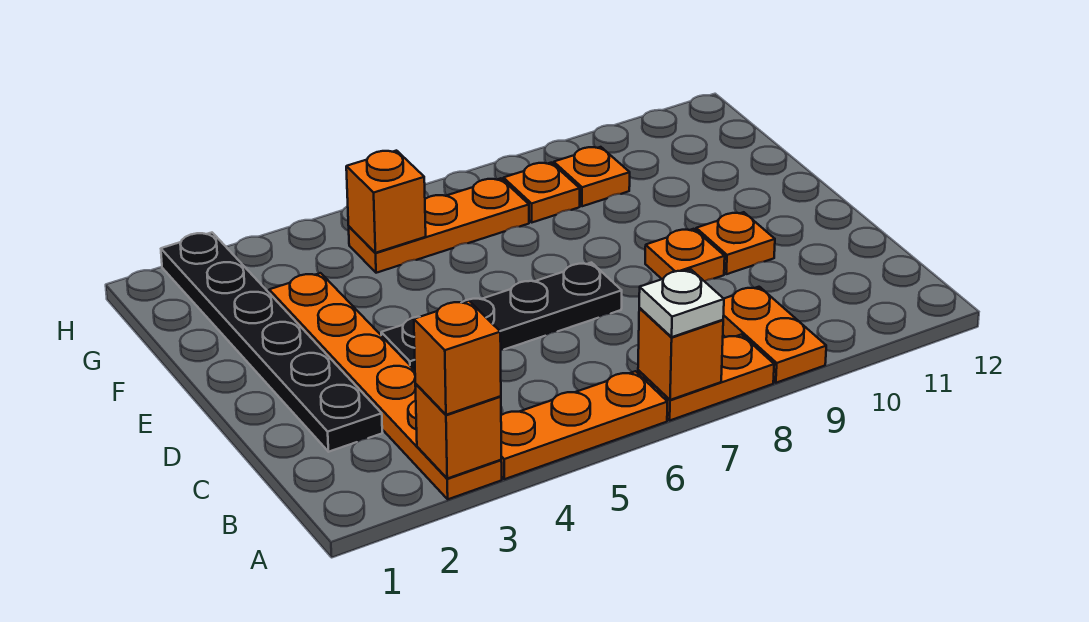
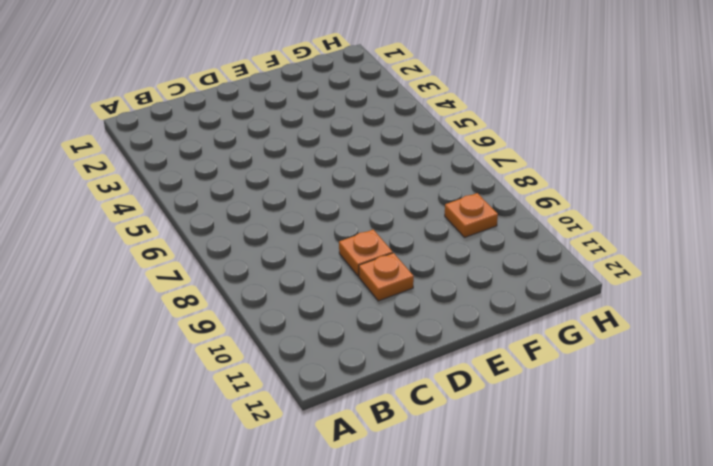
none -> orange plate A3:F3 level 1
none -> orange plate A4:A6 level 1
none -> orange plate A7:A8 level 1

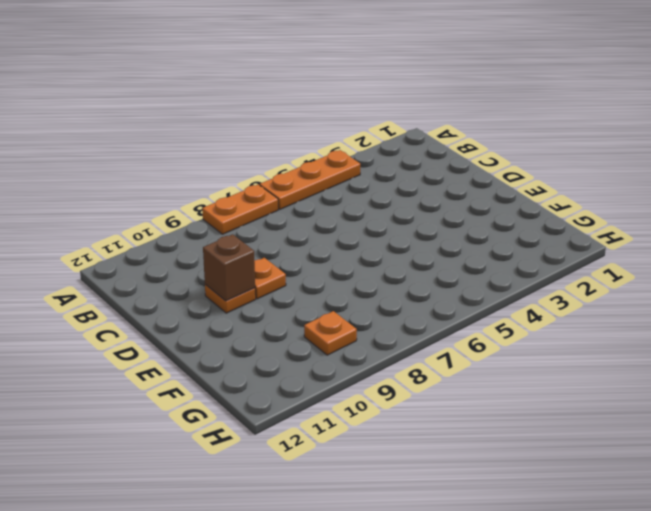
brown brick D10 level 2 -> none
none -> orange plate A3:F3 level 1
none -> orange plate A9:B9 level 1
none -> black plate C2:H2 level 1

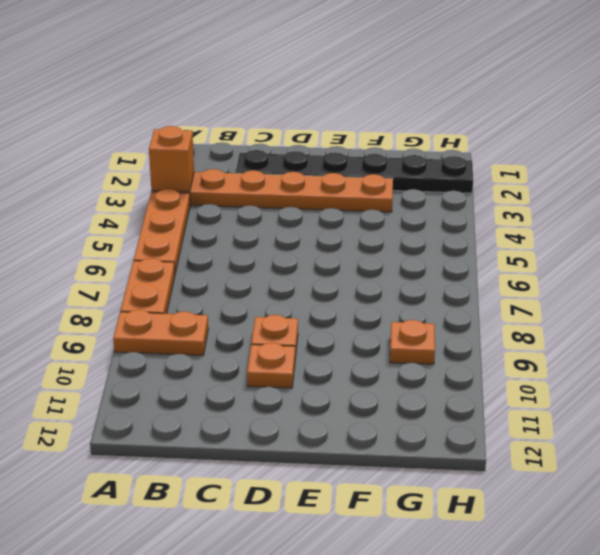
none -> black plate D4:D7 level 1
none -> orange plate G5:G7 level 1
none -> orange plate G8 level 1

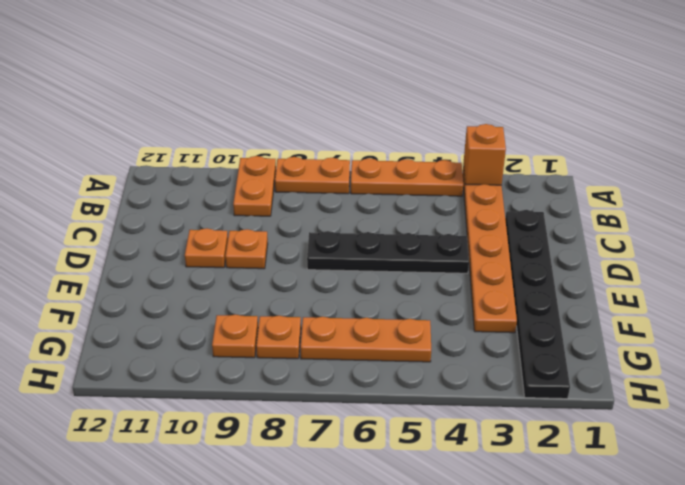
none -> orange brick A7 level 2
none -> orange brick G5 level 2
none -> orange brick A3 level 3

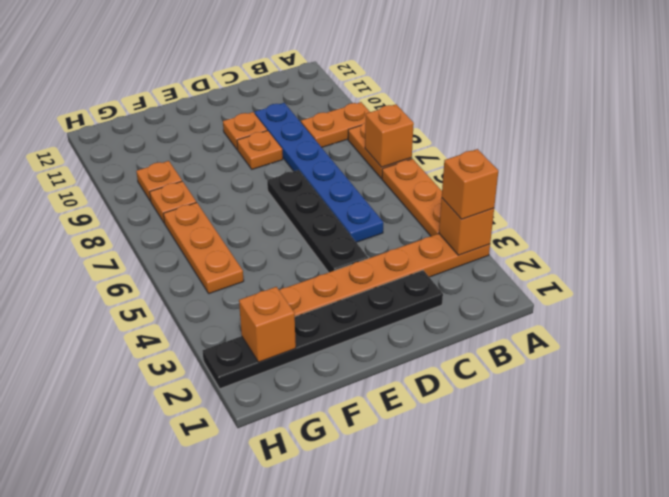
blue plate C5:C10 level 1 -> none
orange brick G2 level 2 -> orange brick G5 level 2
none -> white plate A7 level 3

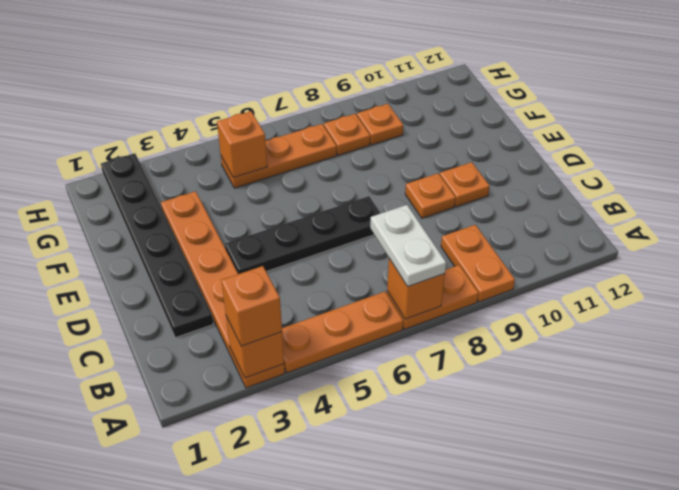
white plate A7:B7 level 3 -> white plate A7 level 3

